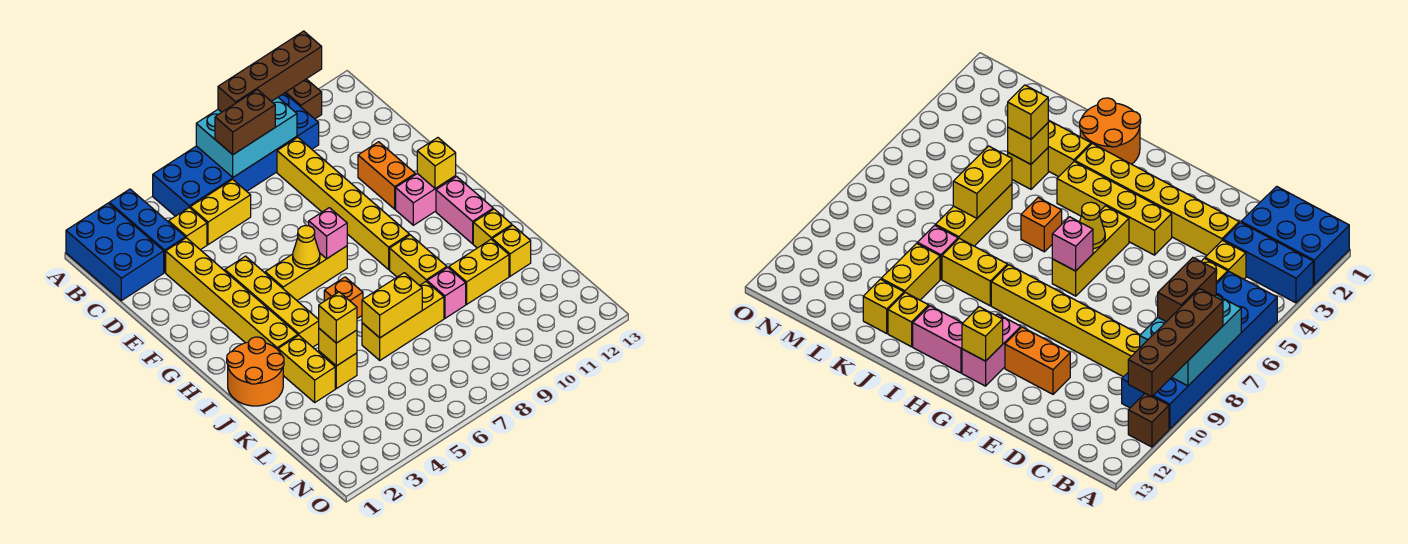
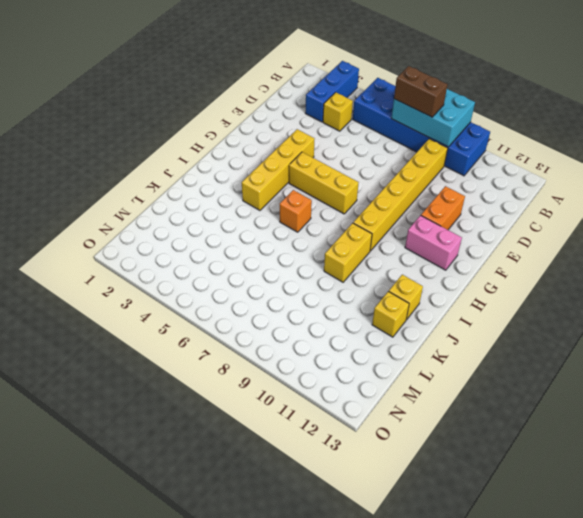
none -> blue brick A1:C2 level 1
none -> brown brick A11 level 1
none -> yellow brick C5:C6 level 1
none -> yellow brick D3:I3 level 1

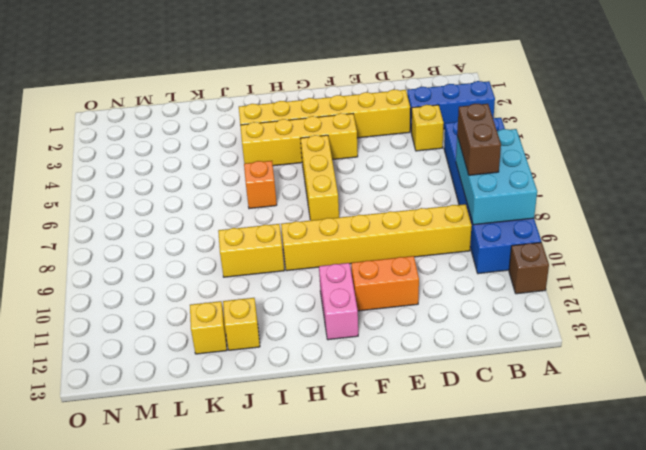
none -> blue brick A1:C2 level 1
none -> yellow brick C5:C6 level 1
none -> pink brick H12:I12 level 1
none -> orange round brick I1:J2 level 1

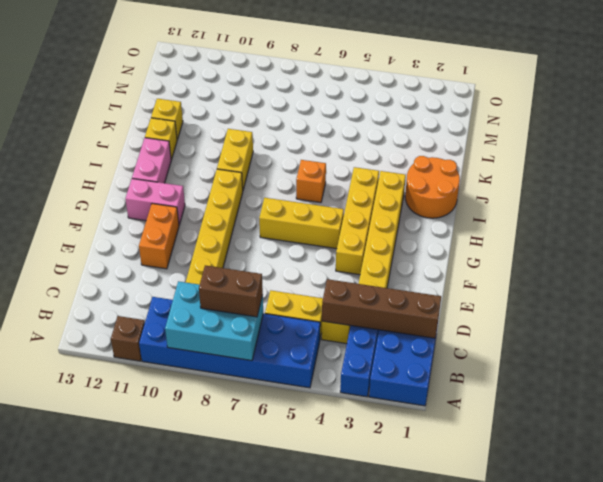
brown brick C1:C4 level 2 -> brown brick A8:A11 level 3
none -> yellow brick J3:K3 level 1
none -> yellow brick K4 level 1
none -> yellow brick K6:K8 level 1
none -> pink brick K9 level 1

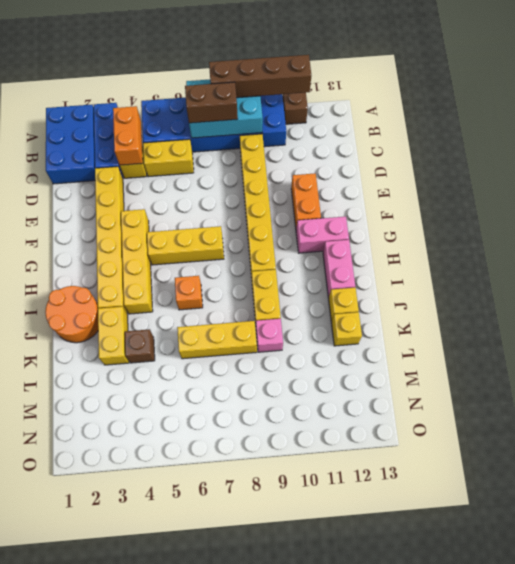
orange brick B4:C4 level 2 -> none
brown brick K4 level 1 -> yellow brick K4 level 1
none -> yellow brick K10:K11 level 1
none -> yellow cone G6 level 2
none -> pink brick G7 level 2
none -> yellow brick G12 level 2

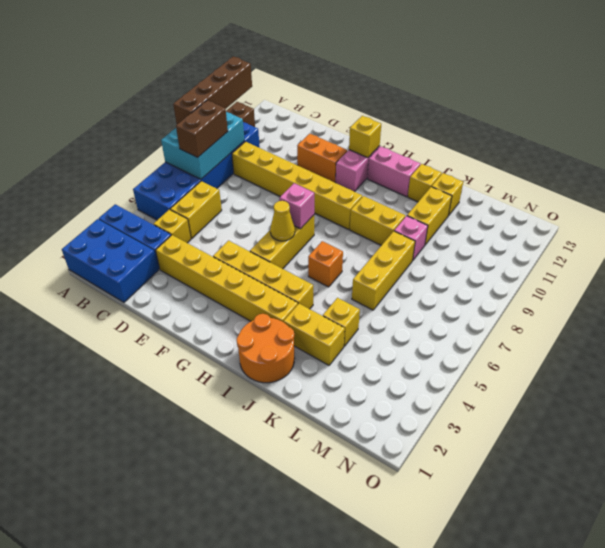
none -> yellow brick K4 level 2
none -> yellow brick K6:K7 level 2
none -> yellow brick K4 level 3

